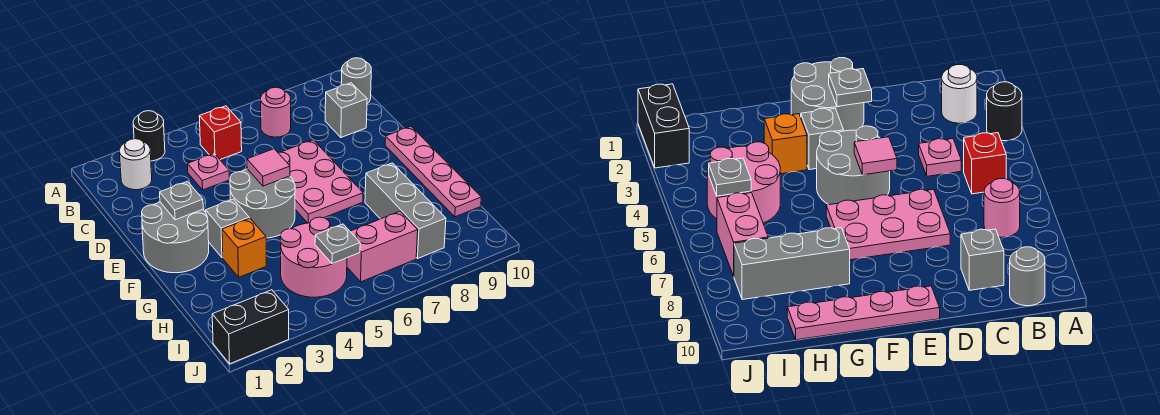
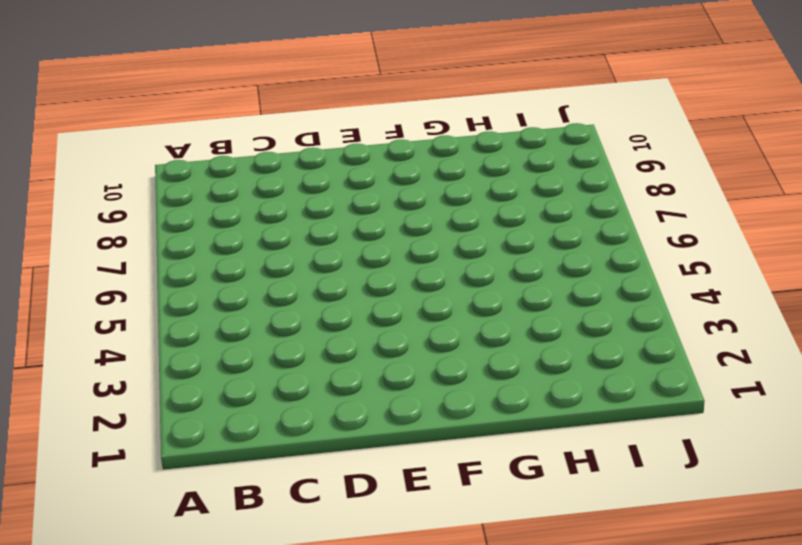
none -> black round brick A3 level 1
none -> white round brick B2 level 1
none -> red brick B5 level 1

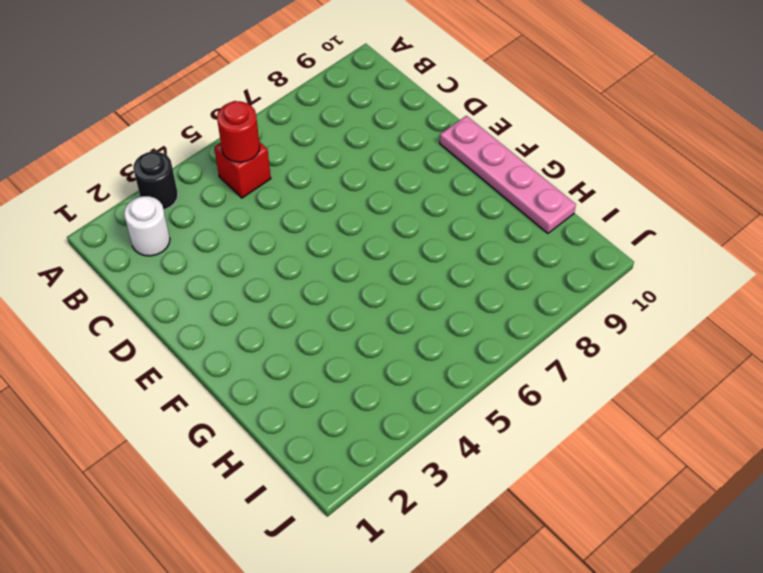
red round brick B5 level 2 -> none
none -> pink round brick B7 level 1
none -> grey round brick B10 level 1
none -> pink plate C4 level 1

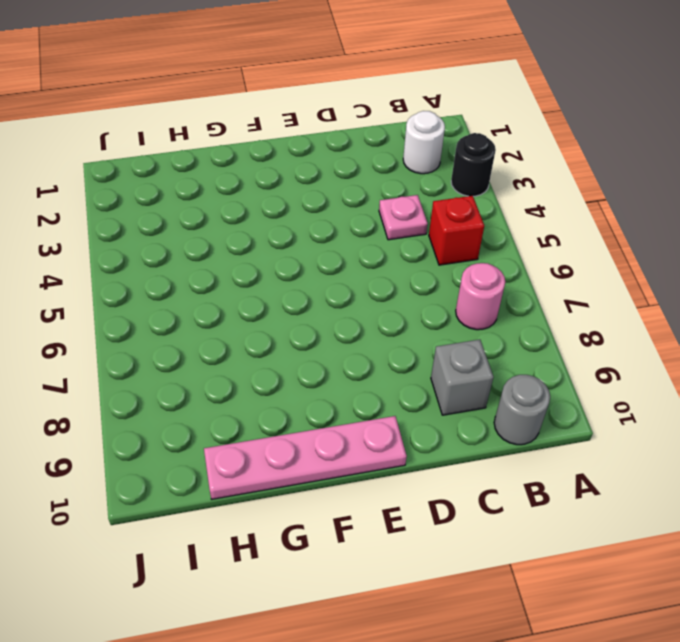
none -> pink plate D6:F7 level 1
none -> grey round brick E1:F2 level 1
none -> grey round brick E4:F5 level 1

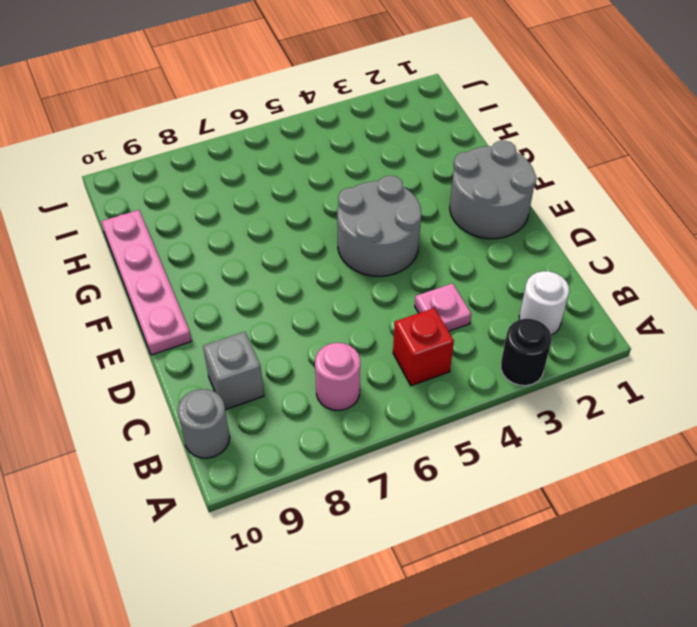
none -> pink plate D6:F7 level 1
none -> grey brick F3 level 1
none -> orange brick G3 level 1

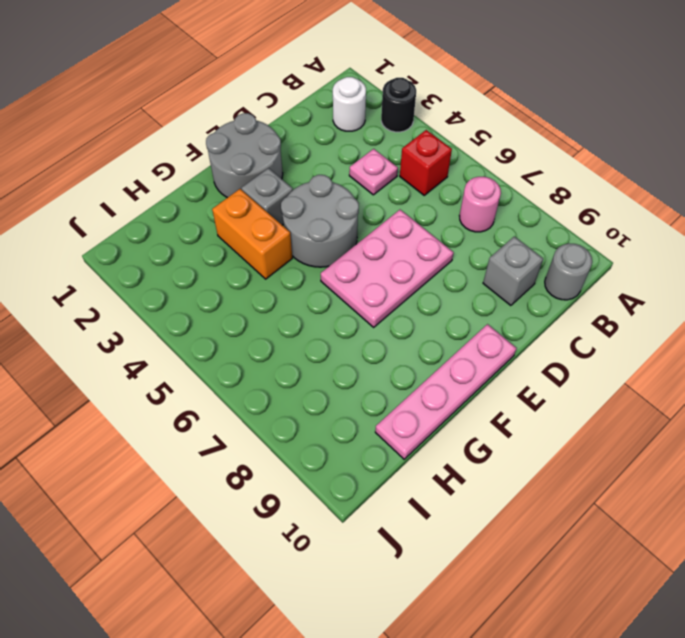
orange brick G3:G4 level 1 -> orange brick G3 level 1
none -> grey brick G8:I8 level 1
none -> pink round brick H4:I5 level 1
none -> pink brick I6:I7 level 1

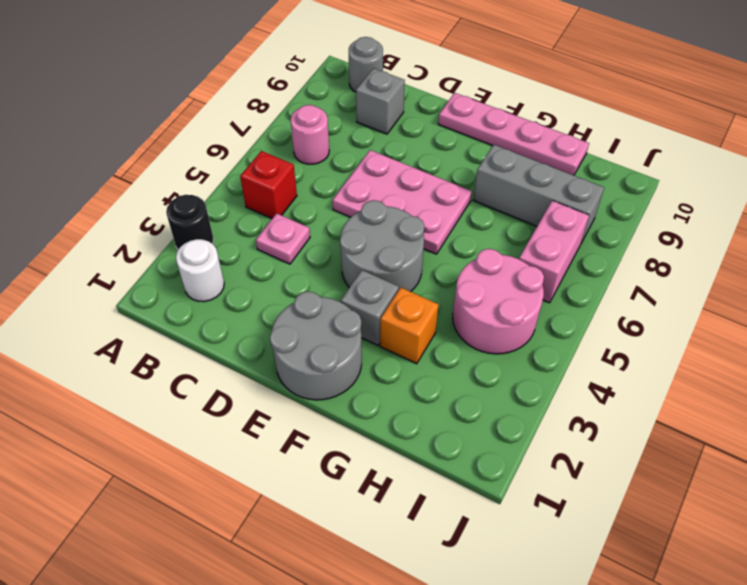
none -> black brick J1:J2 level 1
none -> grey plate E2 level 2
none -> pink tile E5 level 2

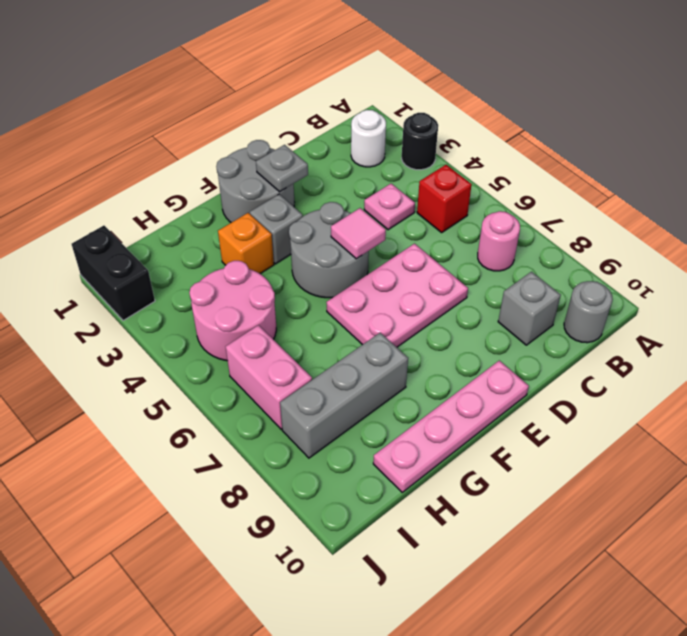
none -> grey plate I5 level 2

